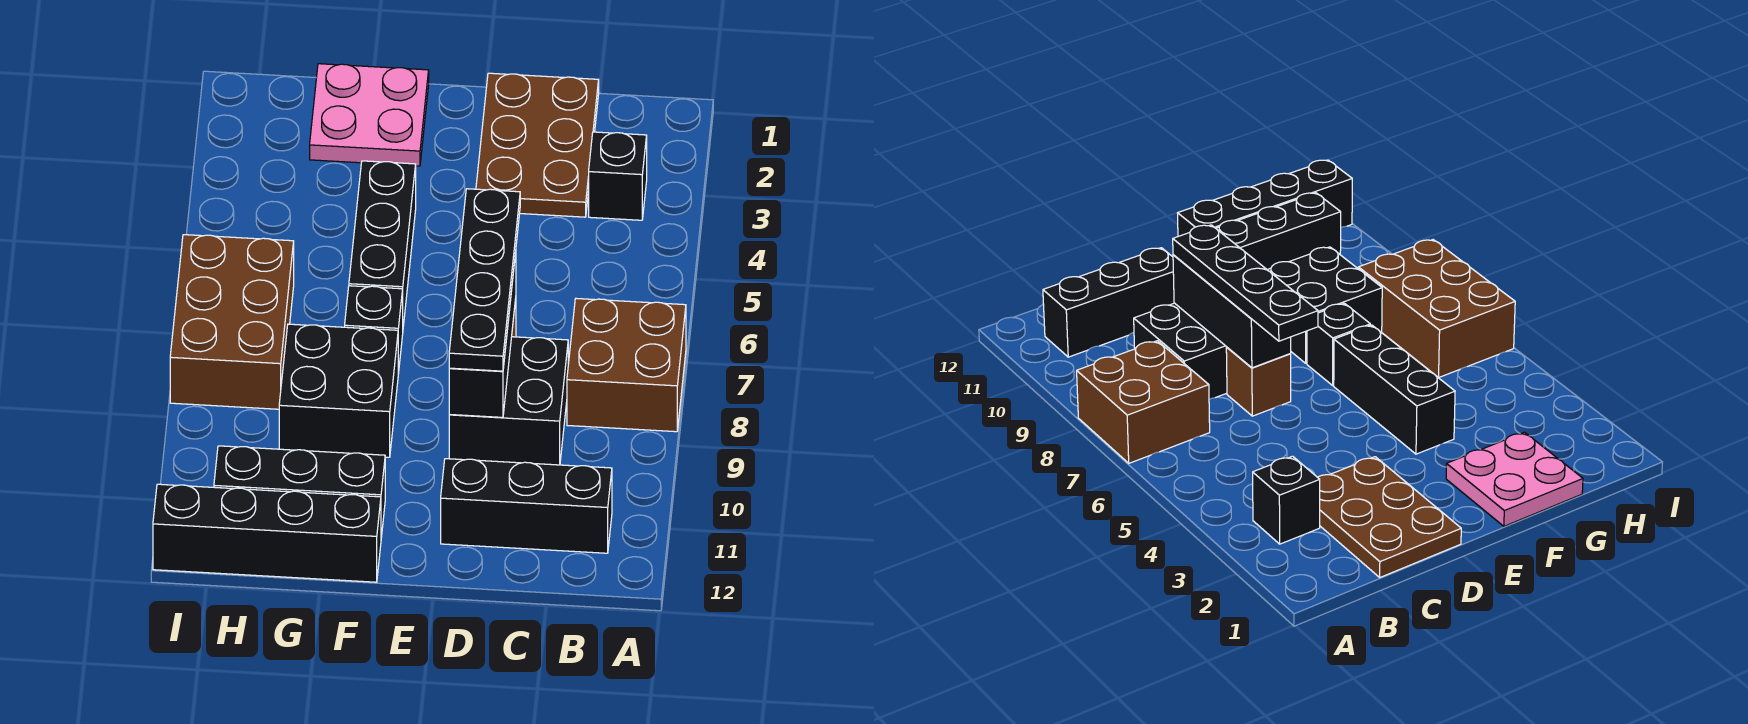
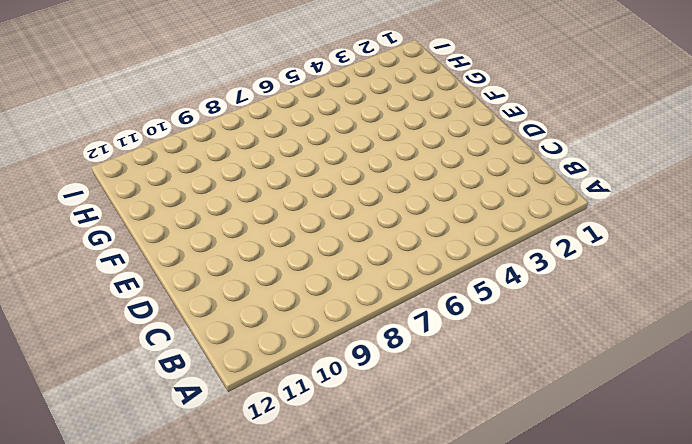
none -> brown brick A7:B8 level 1
none -> black brick B3 level 1
none -> black brick B11:D11 level 1

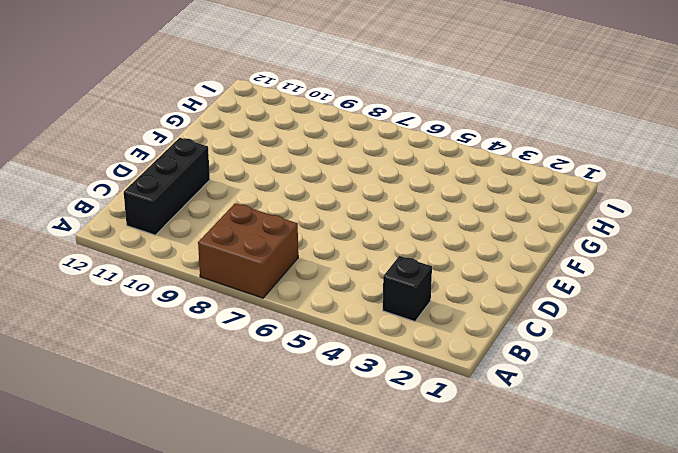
none -> brown plate C1:D3 level 1
none -> black brick C8:D9 level 1
none -> brown brick D7 level 1

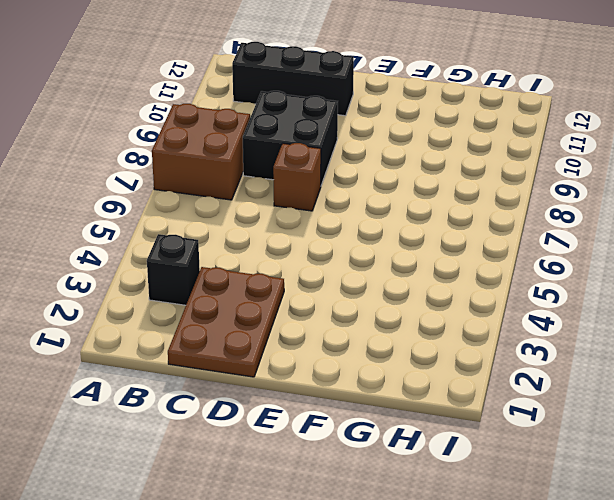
none -> pink plate F1:G2 level 1
none -> black brick F4:F6 level 1
none -> black brick F7 level 1

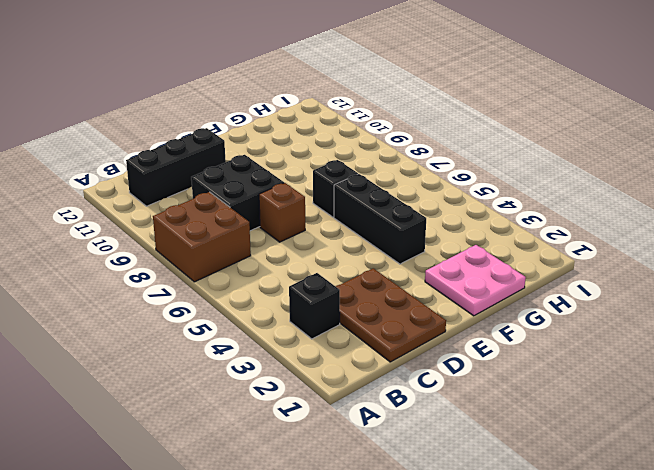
none -> black brick F8:G9 level 1
none -> black brick F11:H11 level 1
none -> black brick F12:I12 level 1

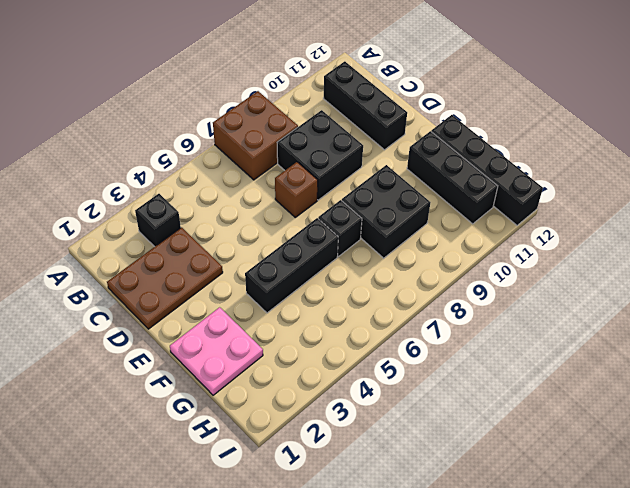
none -> brown brick H6:I8 level 1
none -> black brick D7:D9 level 2
none -> black plate D6:D9 level 3

